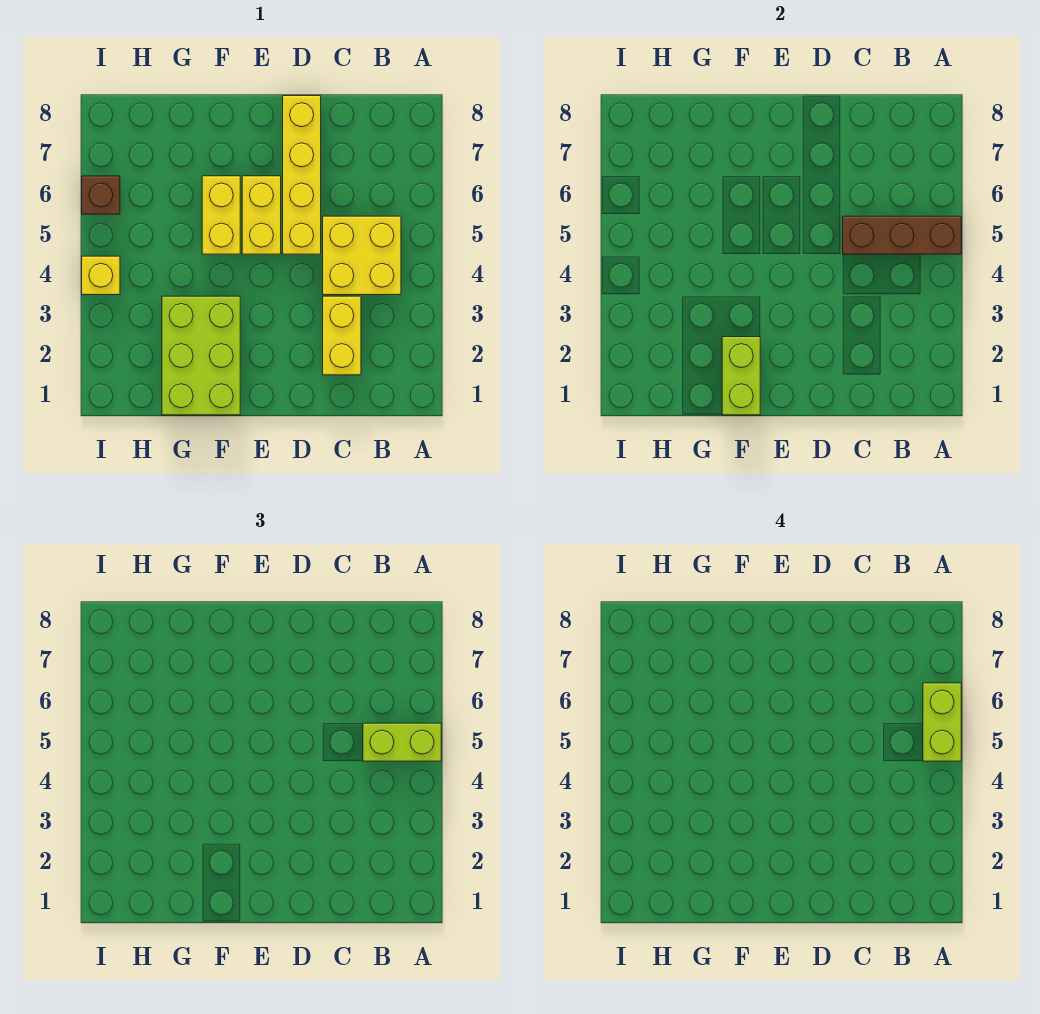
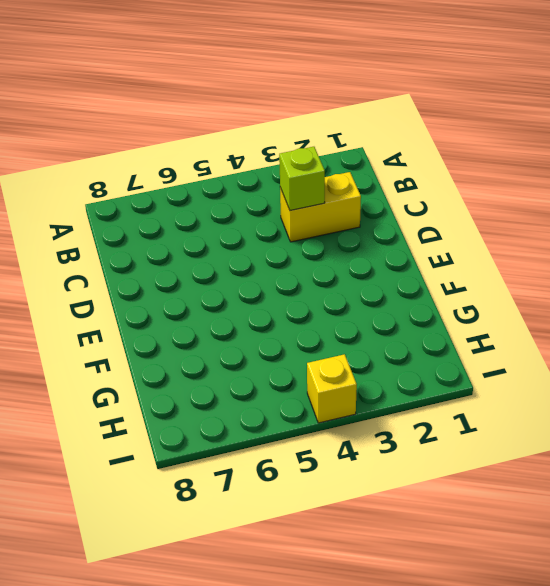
lime brick C3 level 2 -> none
none -> yellow brick B4:C5 level 1
none -> yellow brick D5:D8 level 1
none -> yellow brick E5:E6 level 1

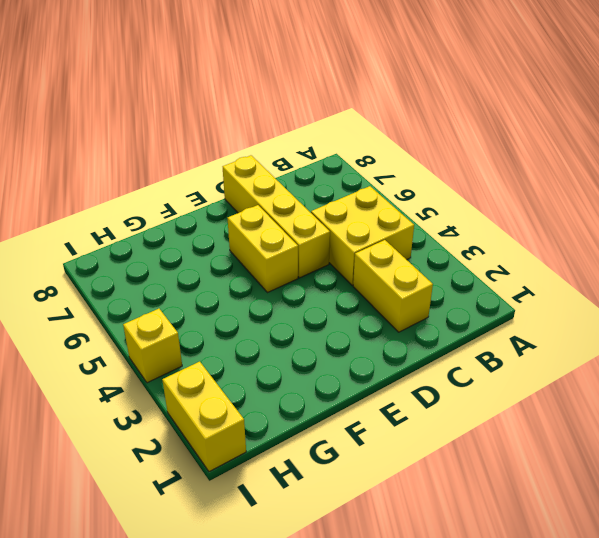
yellow brick I1:I2 level 1 -> yellow brick F5:F6 level 1
none -> lime brick F1:G3 level 1
none -> brown brick I6 level 1
none -> brown brick A5:C5 level 2

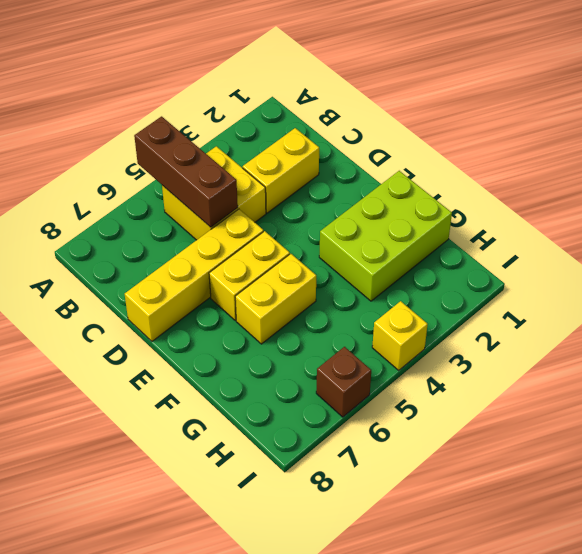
none -> lime brick F1:F2 level 2
none -> lime brick A5:B5 level 3
none -> lime brick A5:A6 level 4

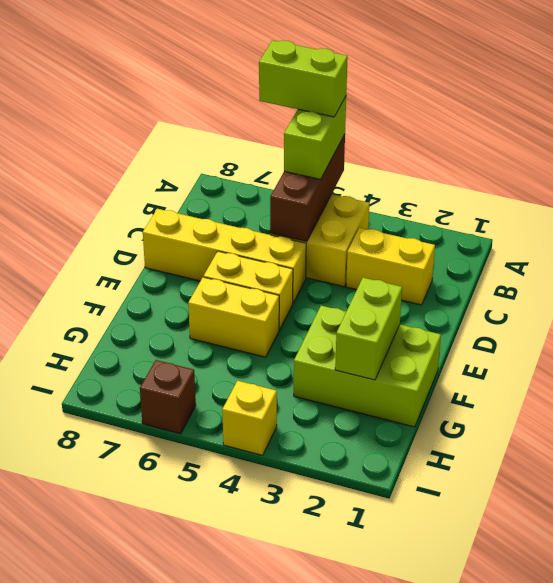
lime brick F2:G2 level 2 -> lime brick F1:F2 level 2

